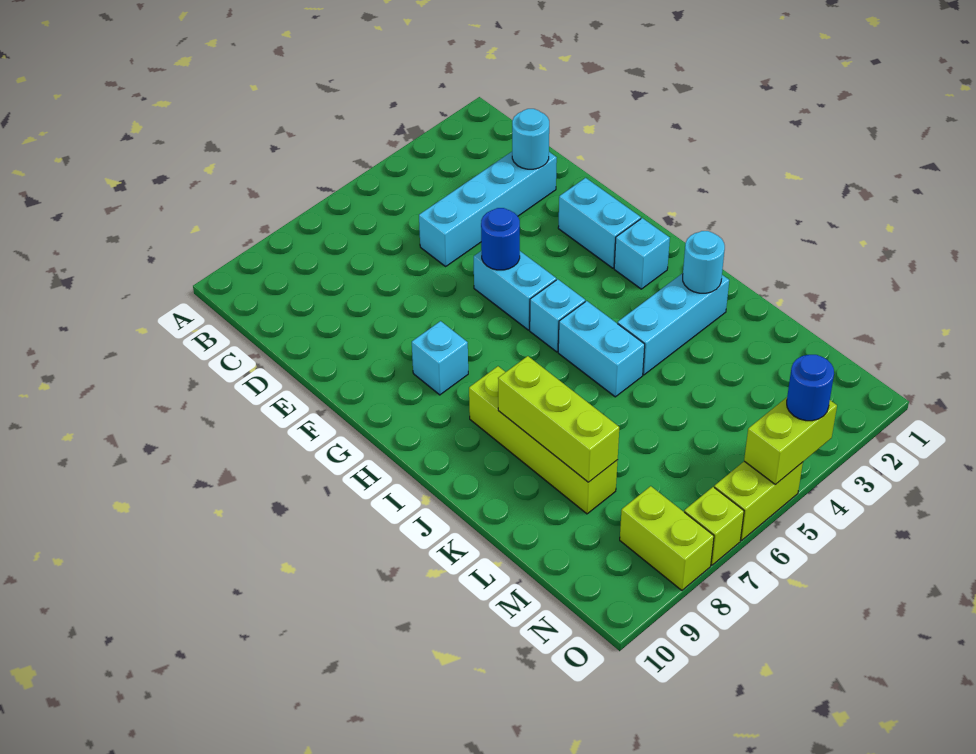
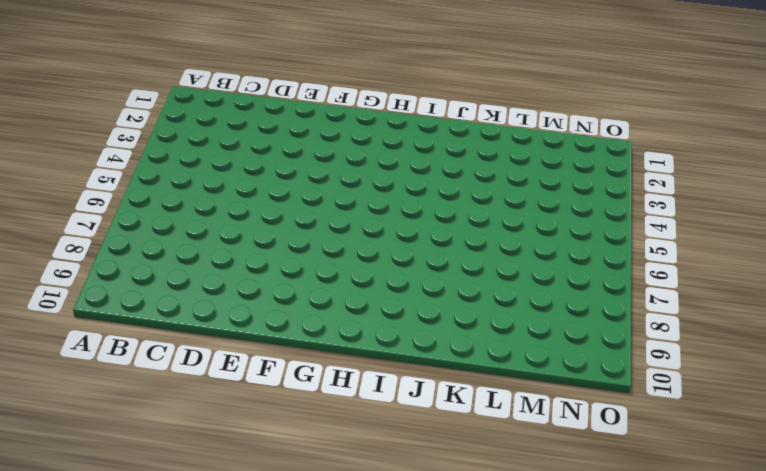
none -> cyan brick D2:D5 level 1
none -> cyan brick F2:G2 level 1
none -> cyan brick F5:G5 level 1

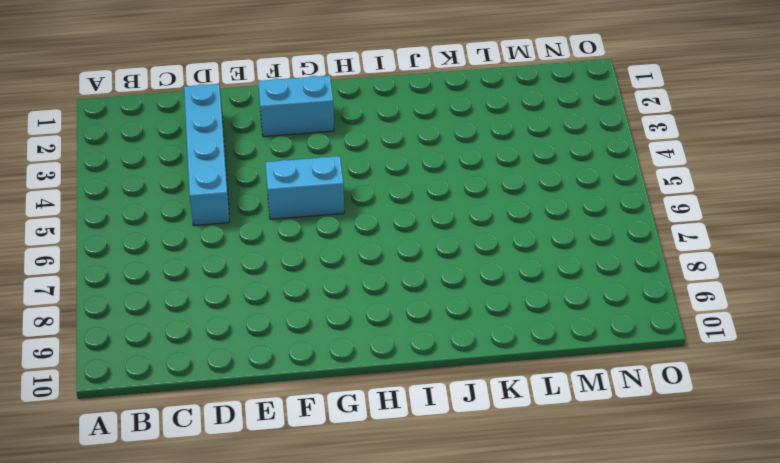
none -> cyan brick G8 level 1
none -> cyan brick H2 level 1
none -> cyan brick H5 level 1

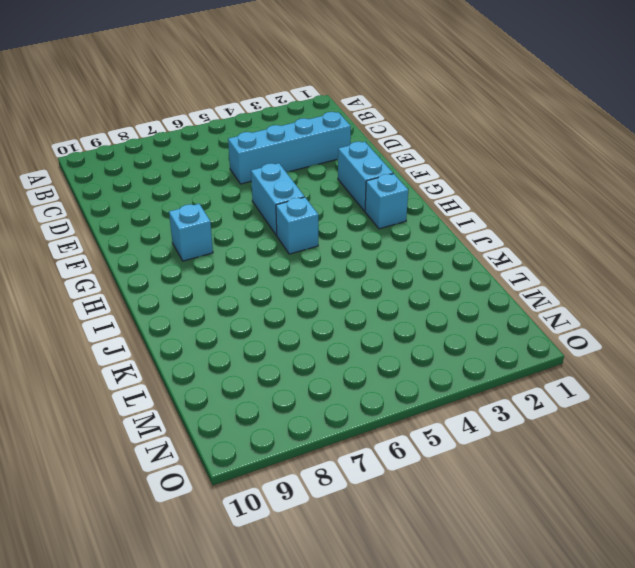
none -> cyan brick I5:J5 level 1
none -> lime brick I8:L8 level 1
none -> cyan brick J2:J4 level 1

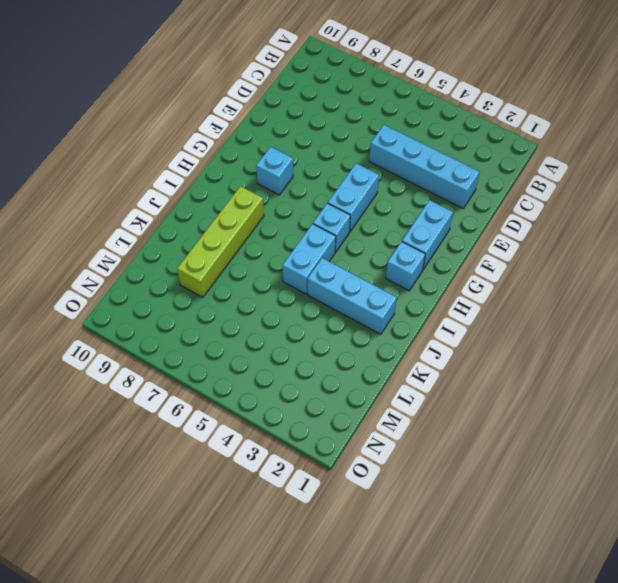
none -> lime brick N8:O8 level 1
none -> lime brick O5:O6 level 1
none -> lime brick O7 level 1

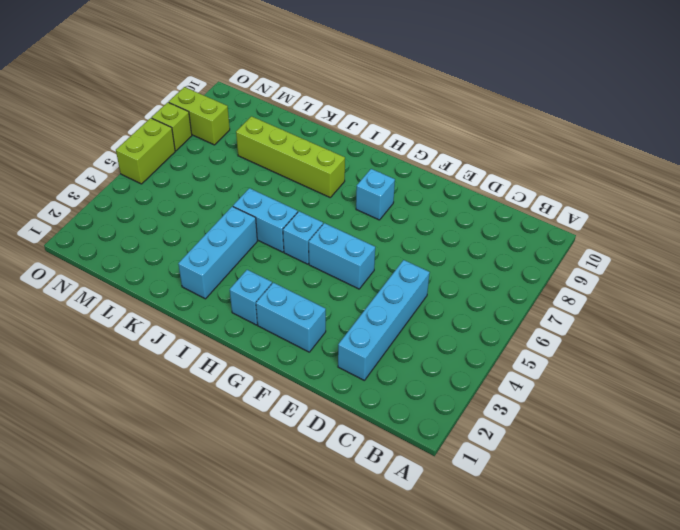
none -> cyan round brick D2 level 2
none -> blue round brick F5 level 2
none -> cyan round brick J2 level 2

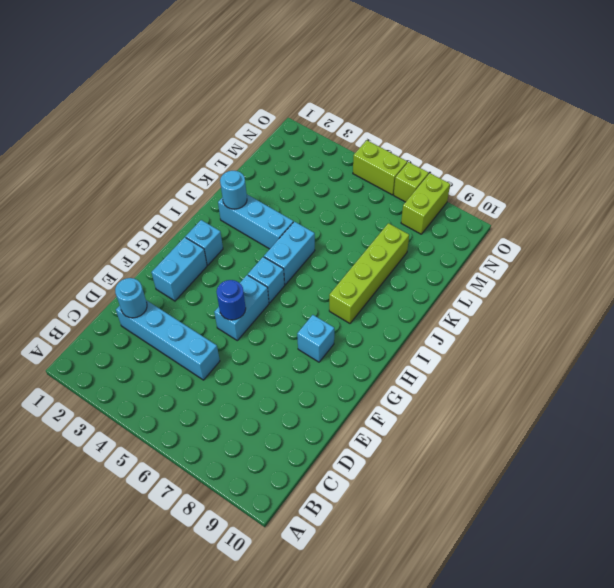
none -> lime brick J8:L8 level 2
none -> lime brick O4:O5 level 2
none -> blue round brick O4 level 3

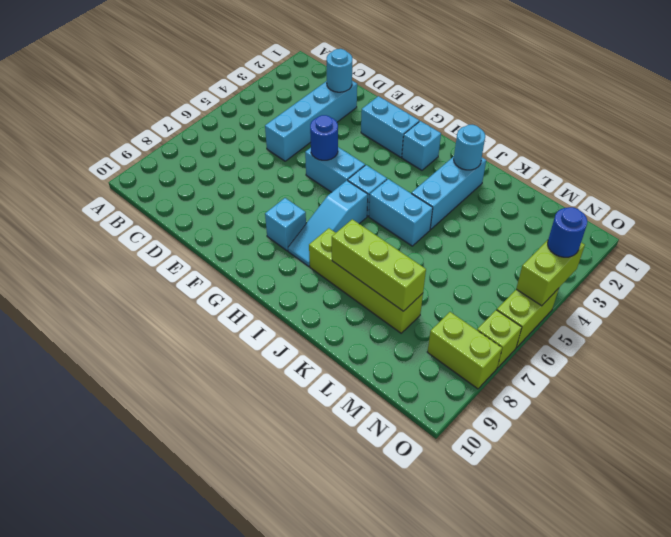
cyan slope H6:H8 level 1 top 6 -> none

